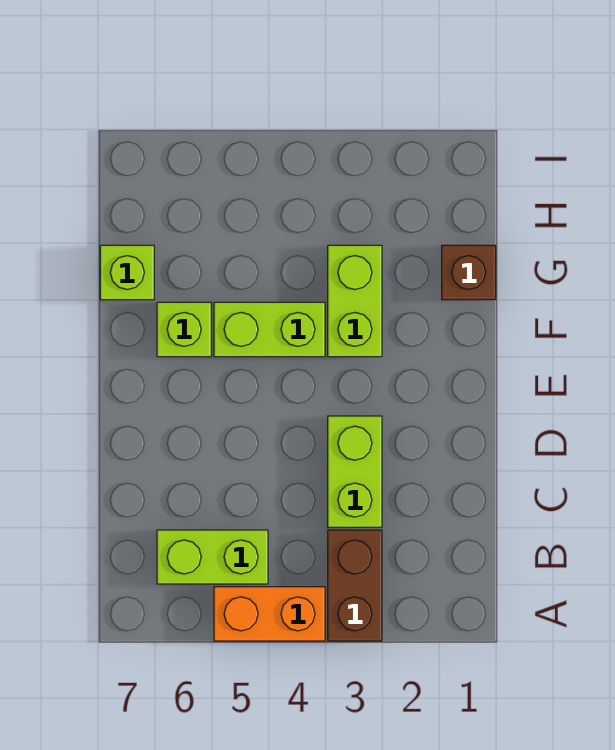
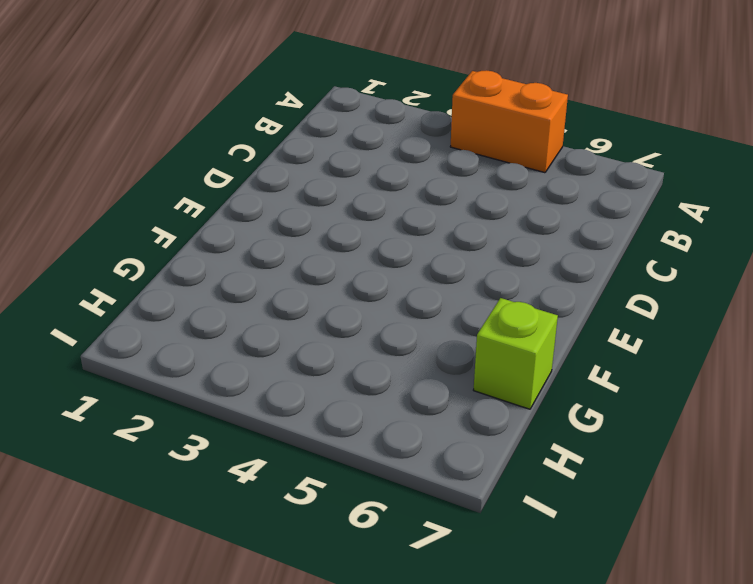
none -> brown brick A3:B3 level 1
none -> lime brick B5:B6 level 1

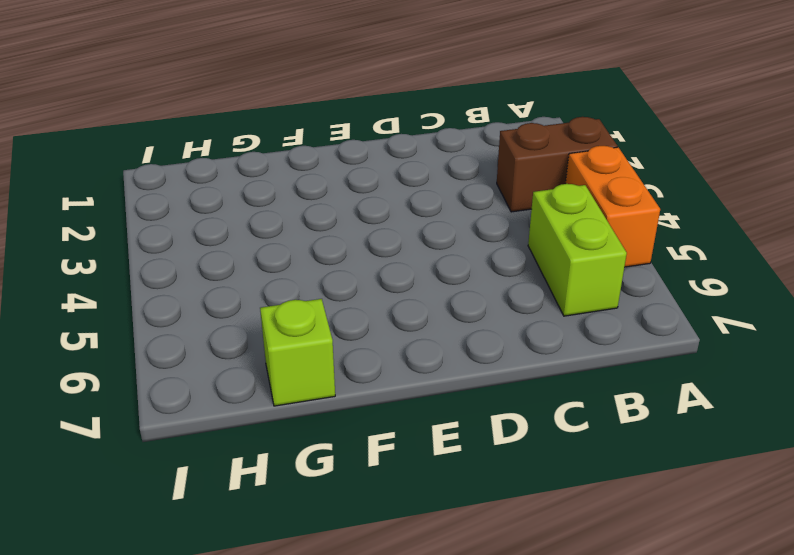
none -> lime brick C3:D3 level 1
none -> lime brick F3:G3 level 1

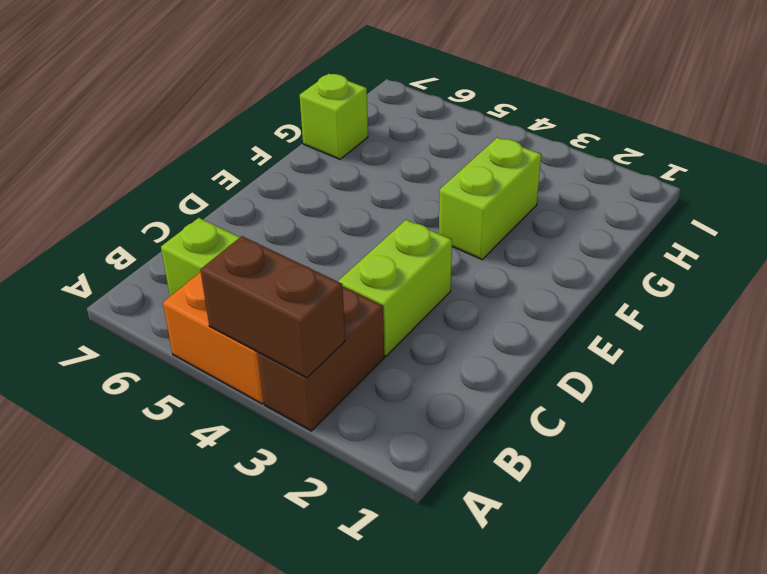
brown brick A3:A4 level 2 -> none
none -> lime brick F4:F5 level 1
none -> lime brick F6 level 1

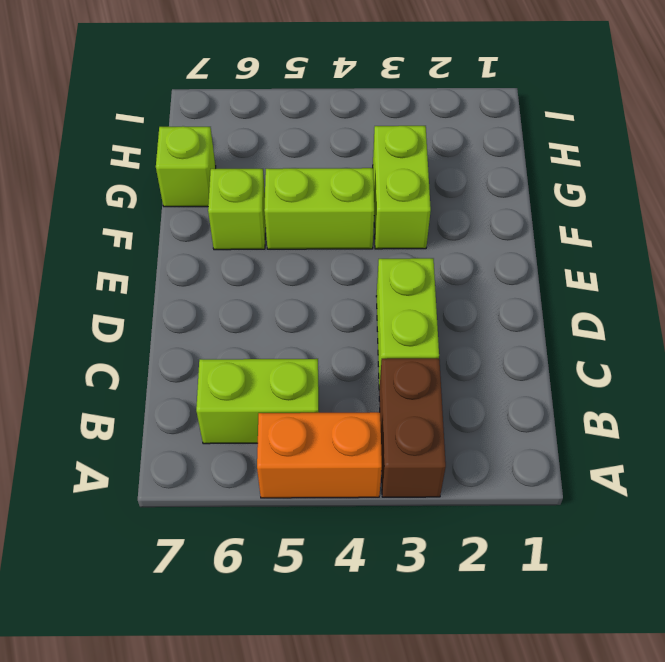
none -> brown brick G1 level 1

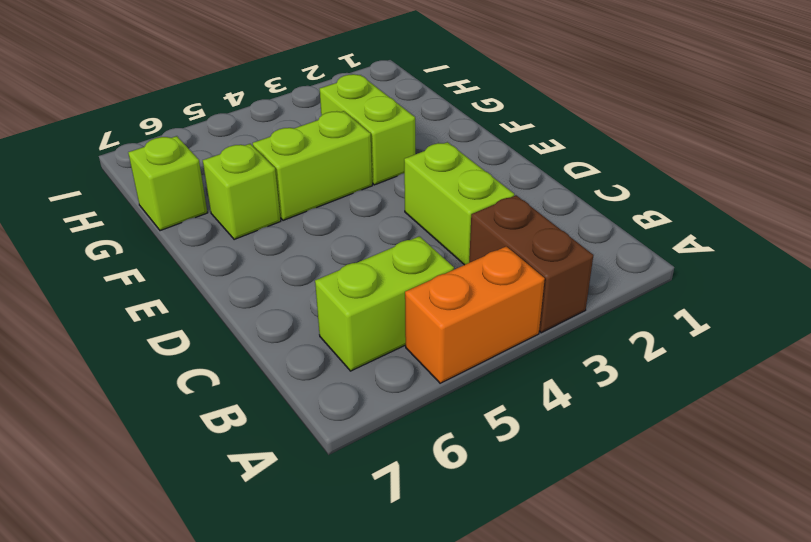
none -> brown brick G1 level 1

